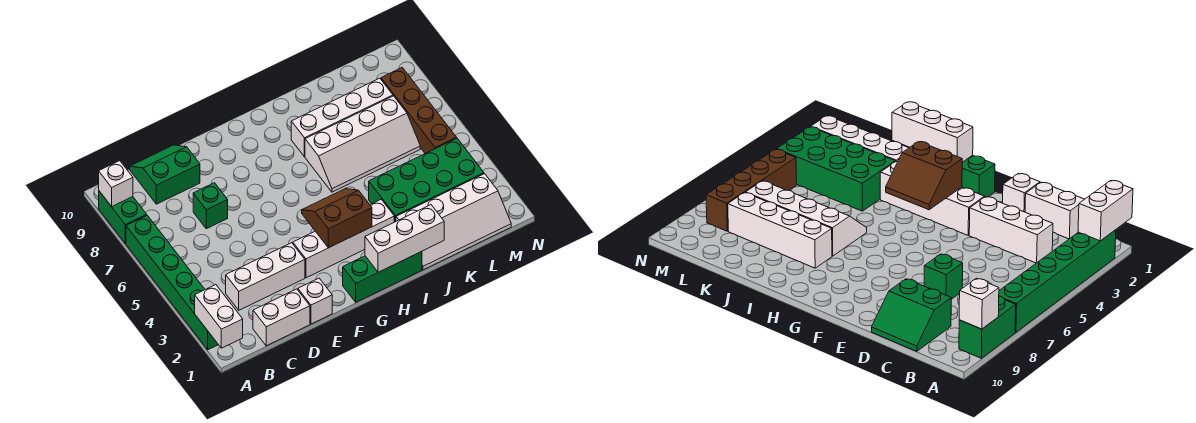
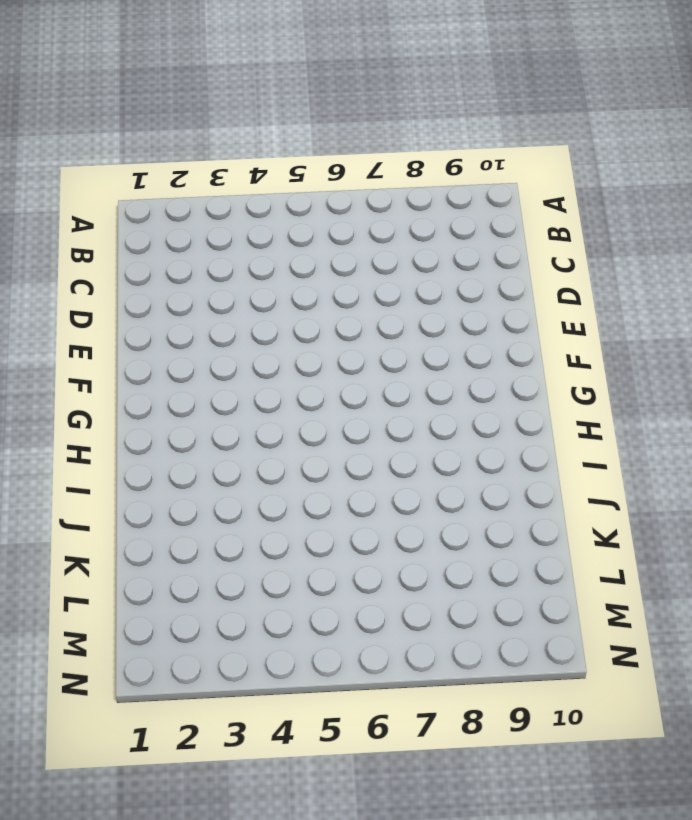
none -> green brick A2:A7 level 1
none -> green brick A8:A9 level 1
none -> white brick C1:D1 level 1

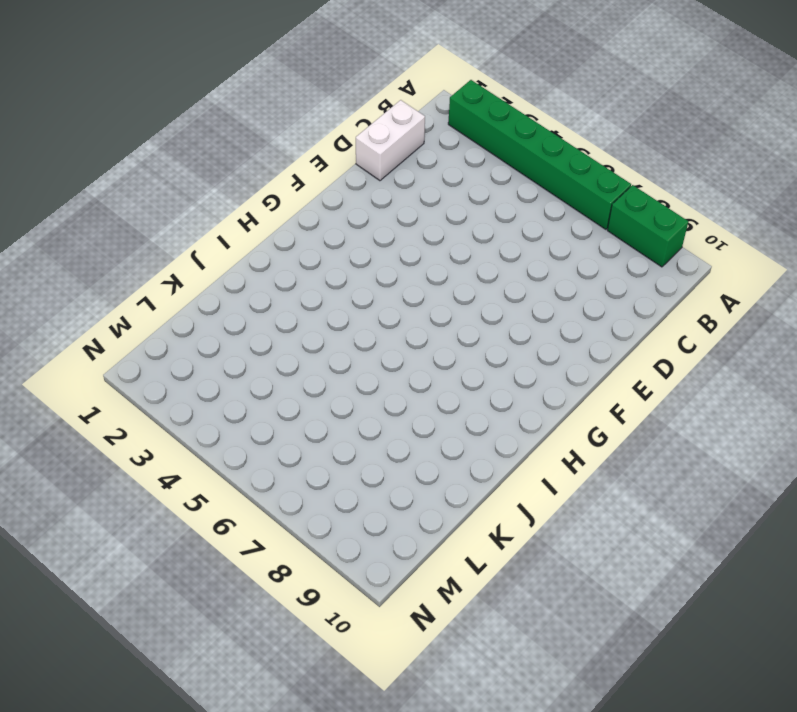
none -> white brick C3:E3 level 1
none -> green slope C9:D10 level 1 top 9
none -> green brick D7 level 1

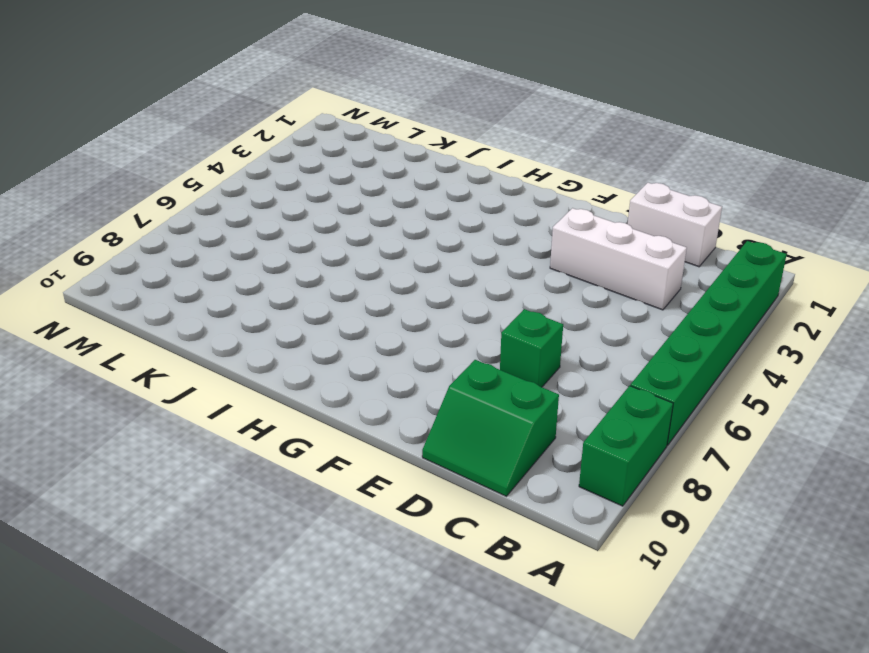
none -> white brick E1 level 1
none -> white brick F3:I3 level 1
none -> green brick G1:I1 level 1

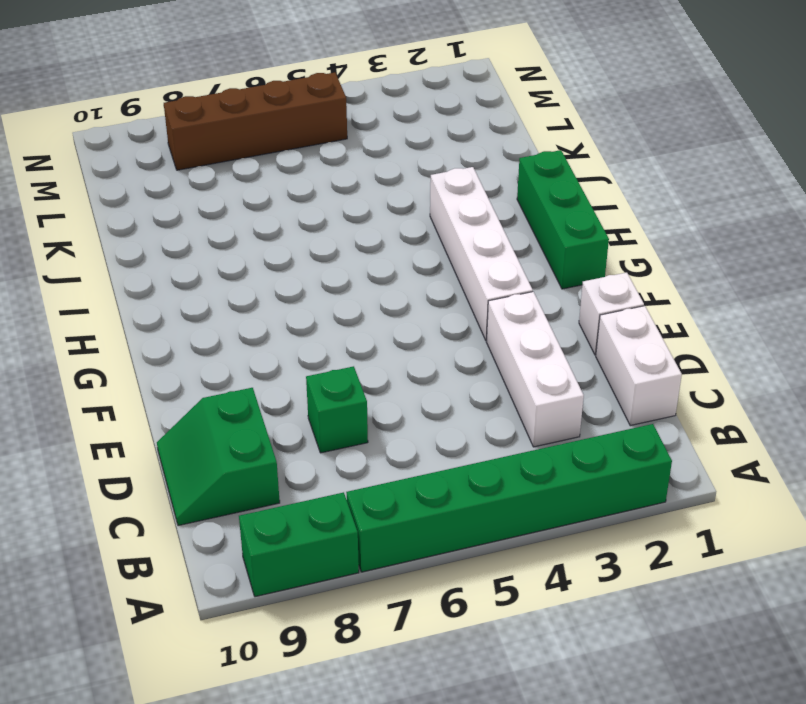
none -> white slope I6:L7 level 1 top 7
none -> white brick I8:L8 level 1
none -> white slope J1:M2 level 1 top 2

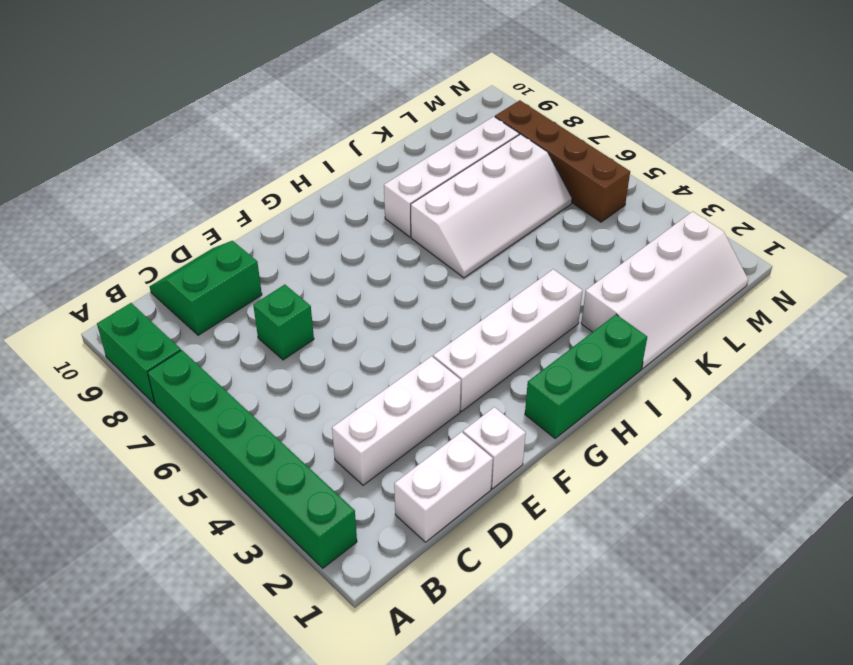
none -> green brick J3:M4 level 1
none -> white brick A1:A2 level 2
none -> white brick A9 level 2

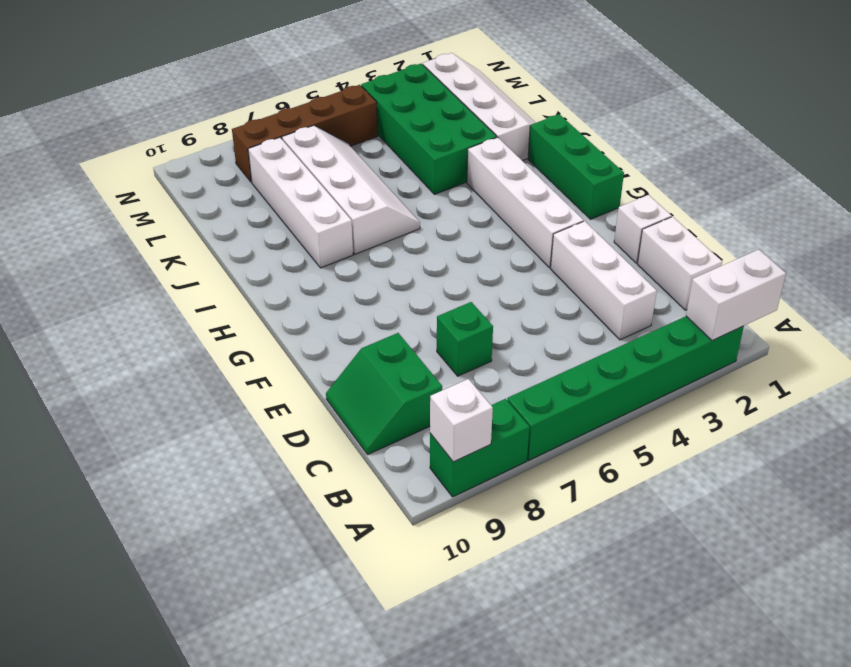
none -> brown slope G3:H4 level 2 top 3
none -> white brick H1:J1 level 2

